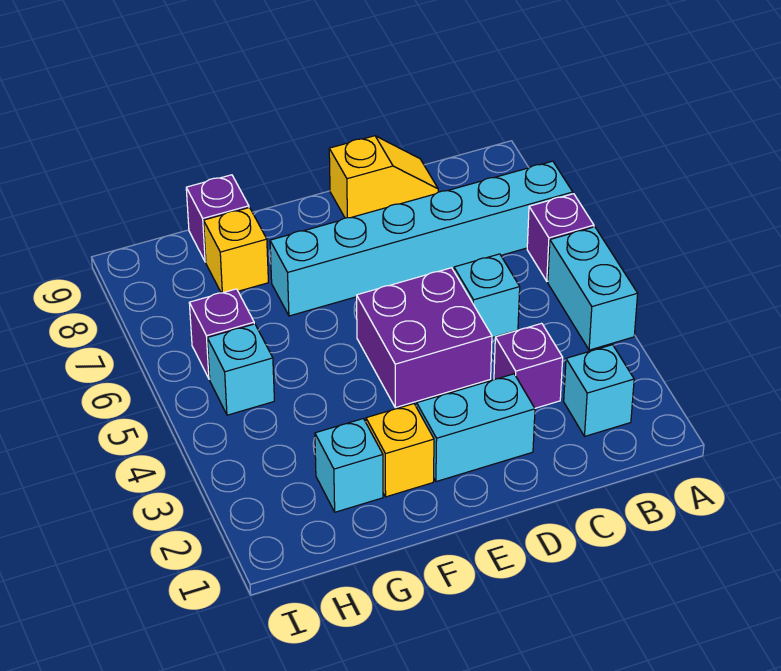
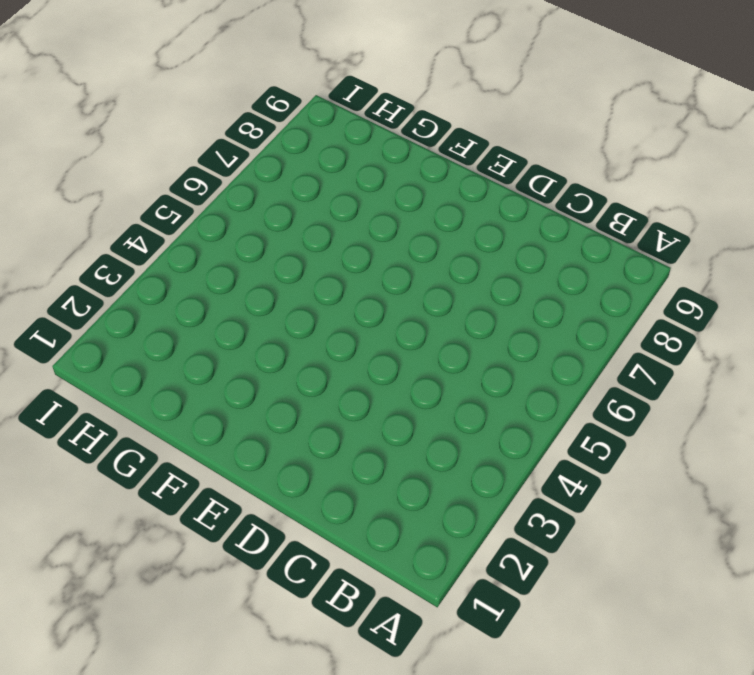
none -> cyan brick A4:A5 level 1
none -> purple brick A6 level 1
none -> cyan brick A7:F7 level 1

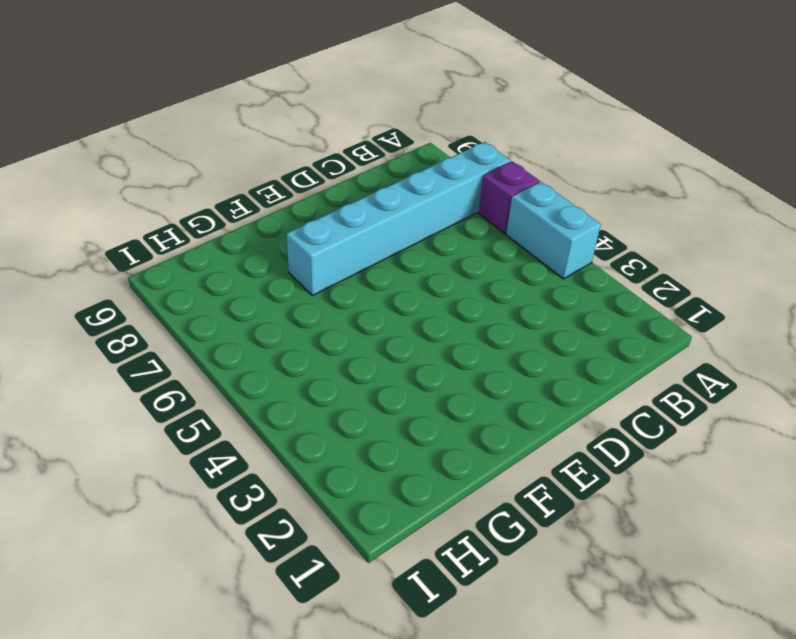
none -> cyan brick B2 level 1
none -> purple brick C3 level 1
none -> cyan brick C5 level 1

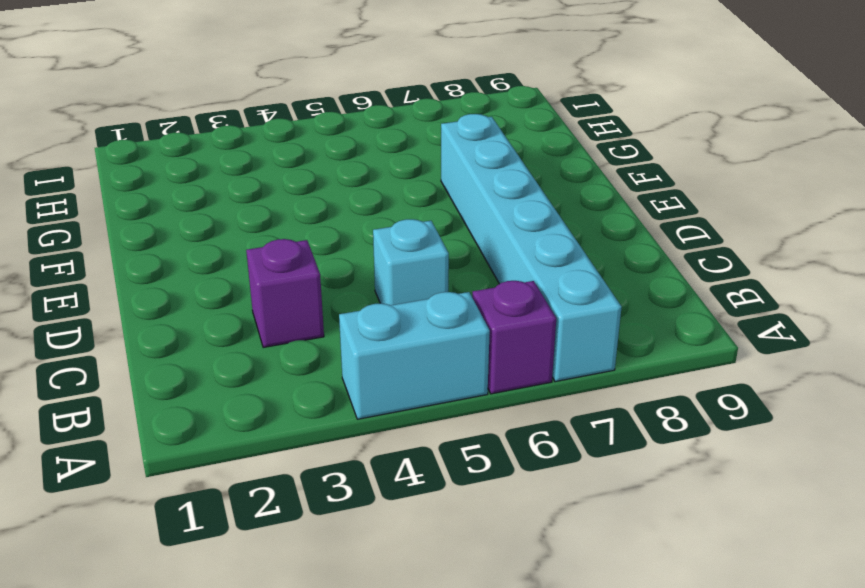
none -> cyan brick B2 level 1
none -> yellow slope C9:D9 level 1 top D
none -> cyan brick D2:E2 level 1

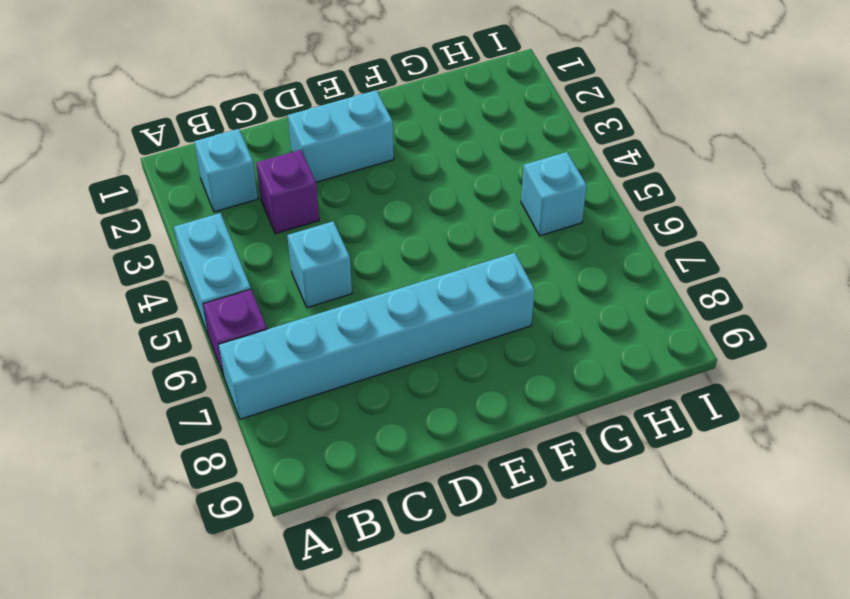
none -> yellow slope C9:D9 level 1 top D
none -> purple brick D4:E5 level 1
none -> yellow brick F2 level 1

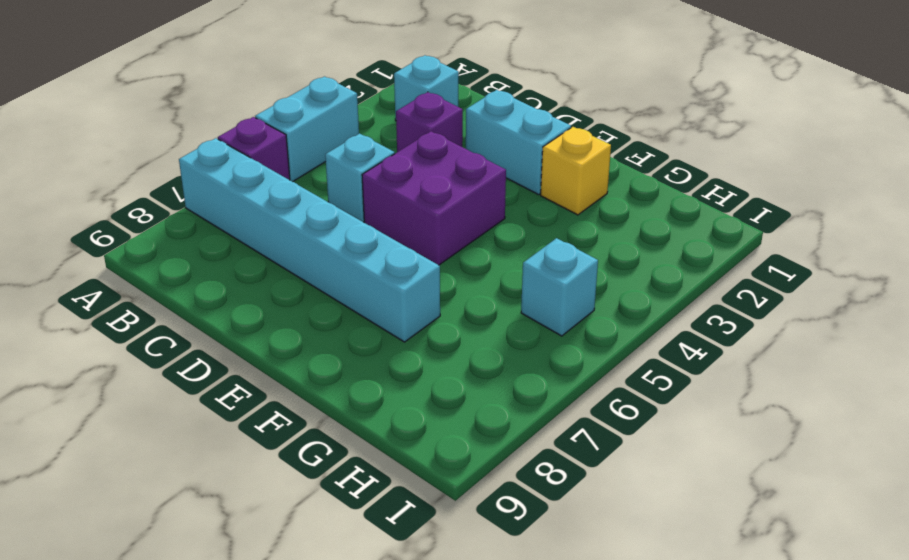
none -> yellow slope C9:D9 level 1 top D
none -> cyan brick G2 level 1
none -> yellow brick G8 level 1

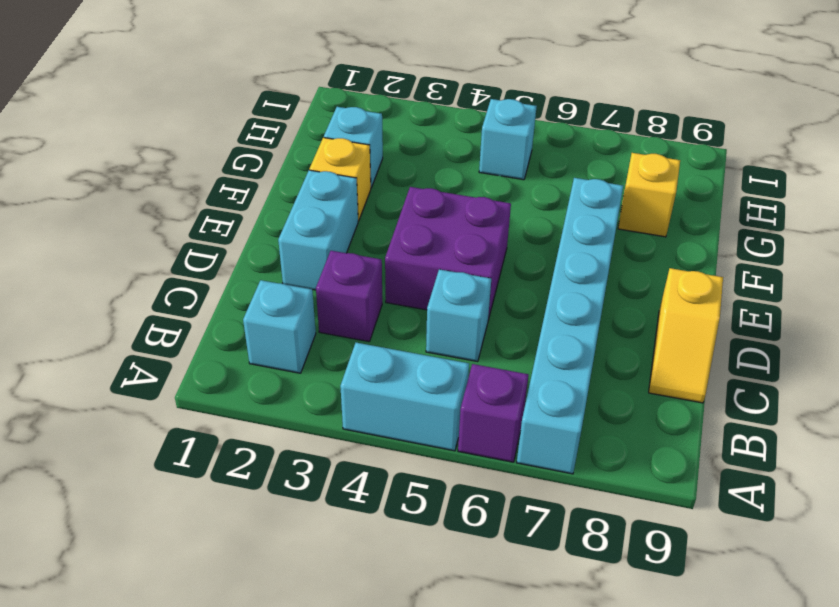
none -> purple brick G9 level 1
none -> purple brick H6 level 1

